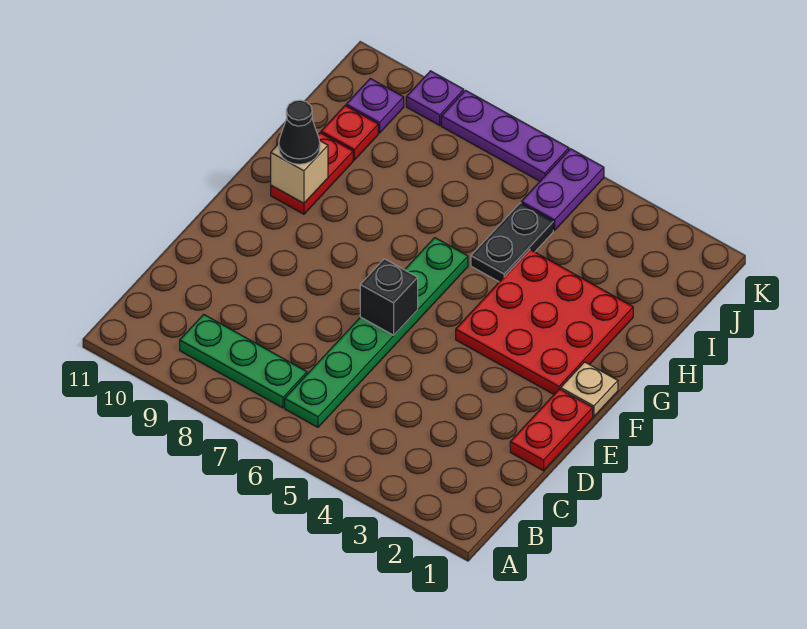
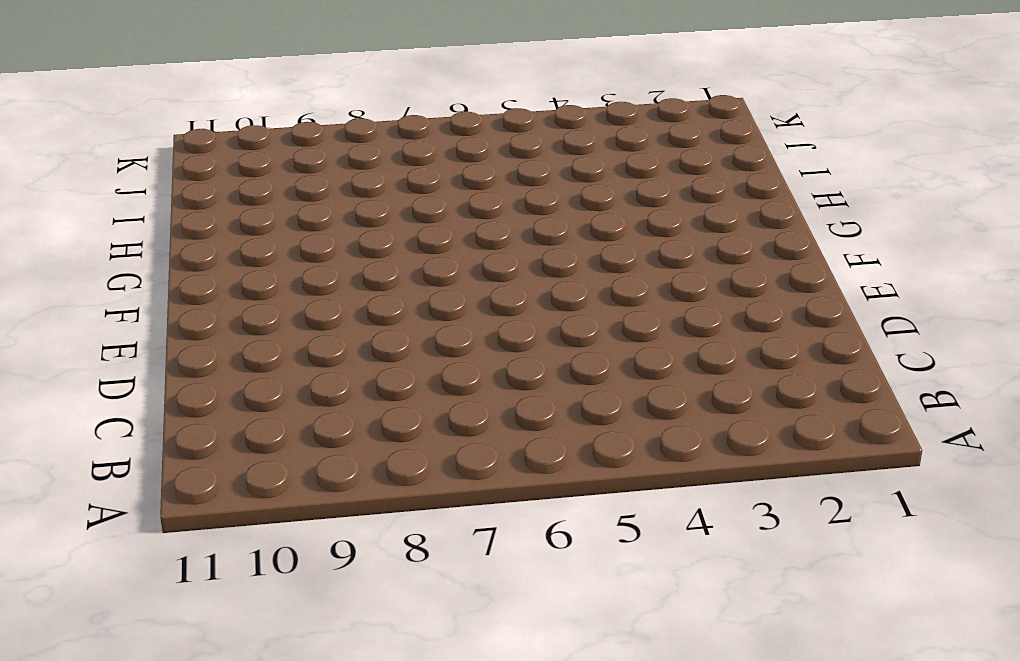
none -> green plate B6:G6 level 1
none -> green plate B7:B9 level 1
none -> red plate D1:E1 level 1

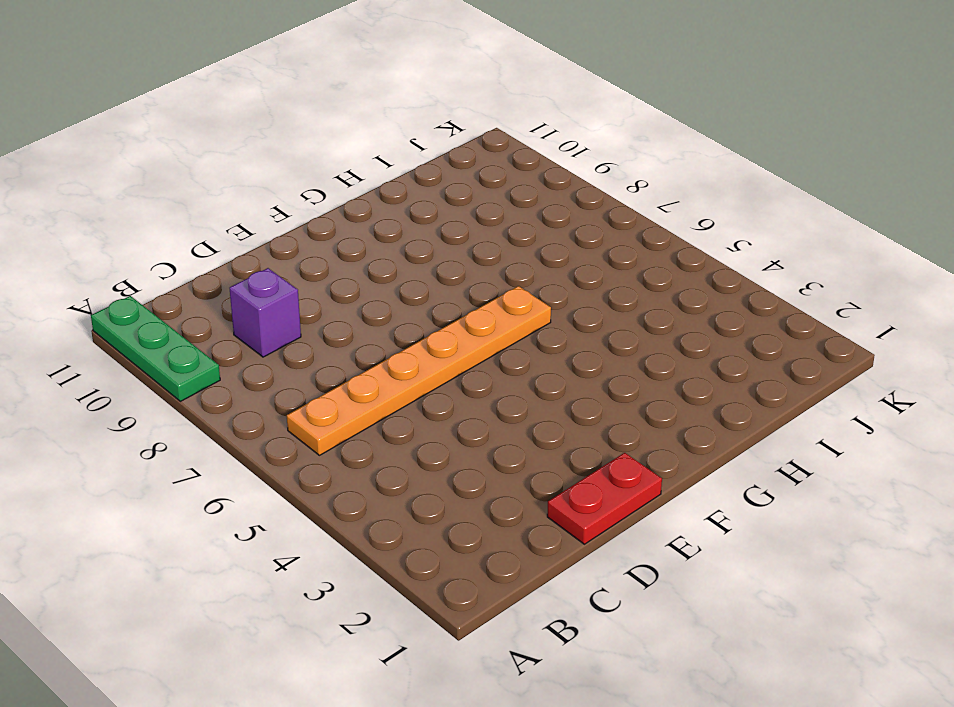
green plate A9:A11 level 1 -> green plate B7:B9 level 1
orange plate B6:G6 level 1 -> green plate B6:G6 level 1
purple brick C9 level 1 -> none
none -> tan plate F1 level 1
none -> red plate F2:H4 level 1
none -> red plate G10:H10 level 1

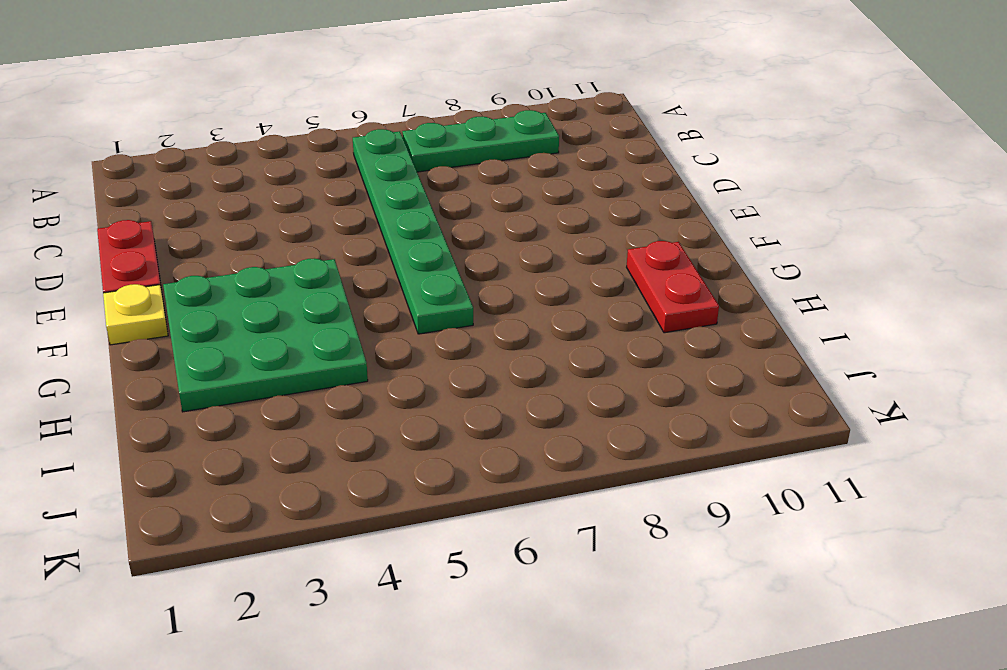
yellow plate F1 level 1 -> tan plate F1 level 1
green plate F2:H4 level 1 -> red plate F2:H4 level 1
none -> black plate H5:I5 level 1
none -> red plate I10 level 1
none -> purple plate J5:K5 level 1

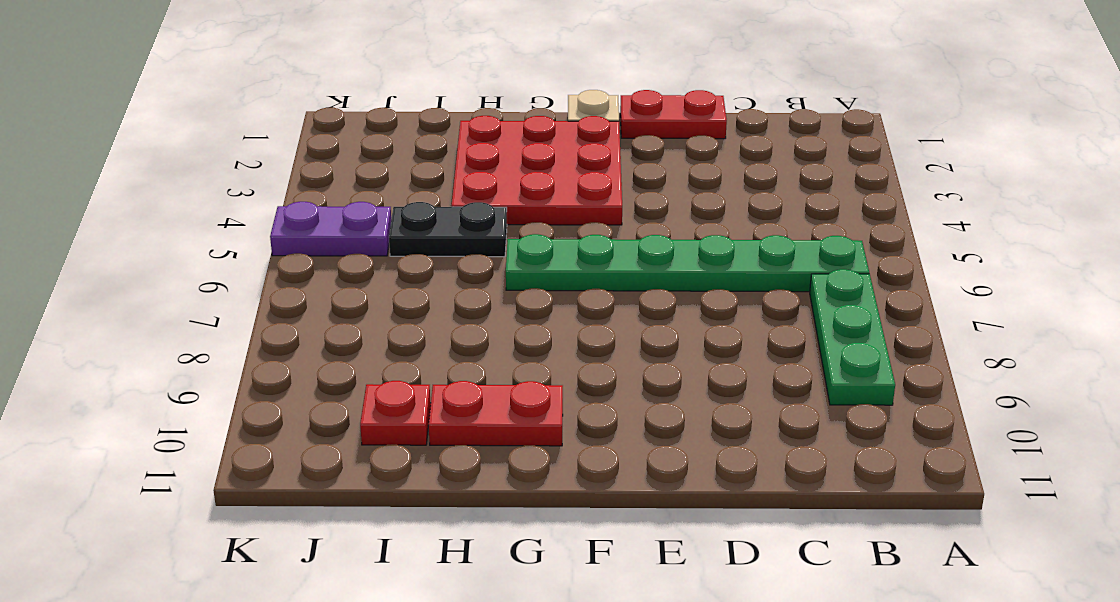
none -> purple plate J10 level 1
none -> purple plate K6:K8 level 1
none -> purple plate K9 level 1

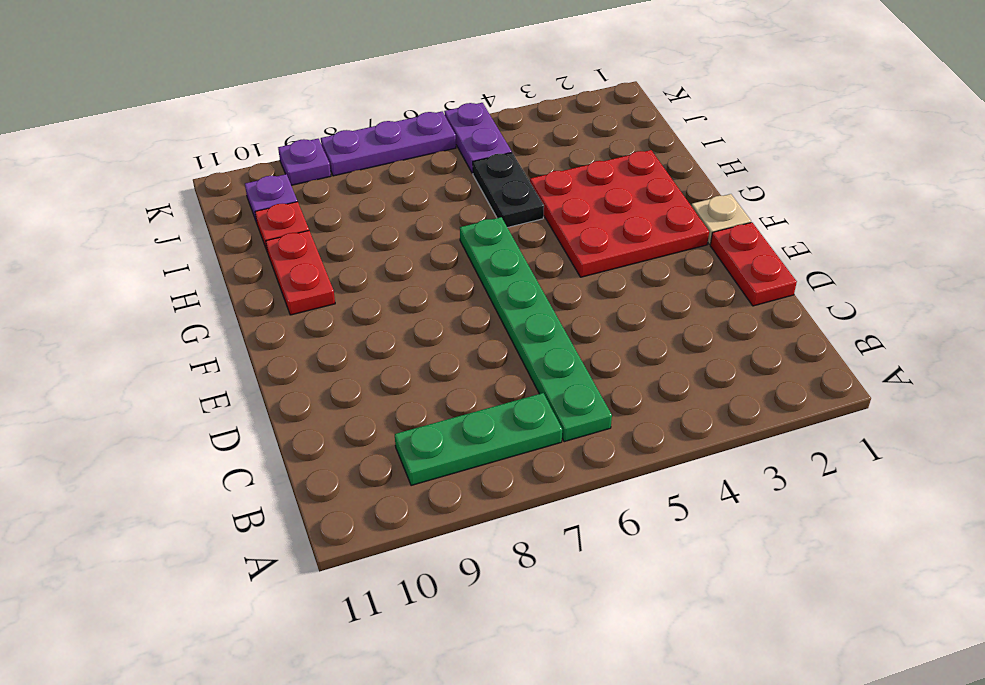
none -> black brick E6 level 2
none -> tan brick G10 level 2
none -> black cone G10 level 3

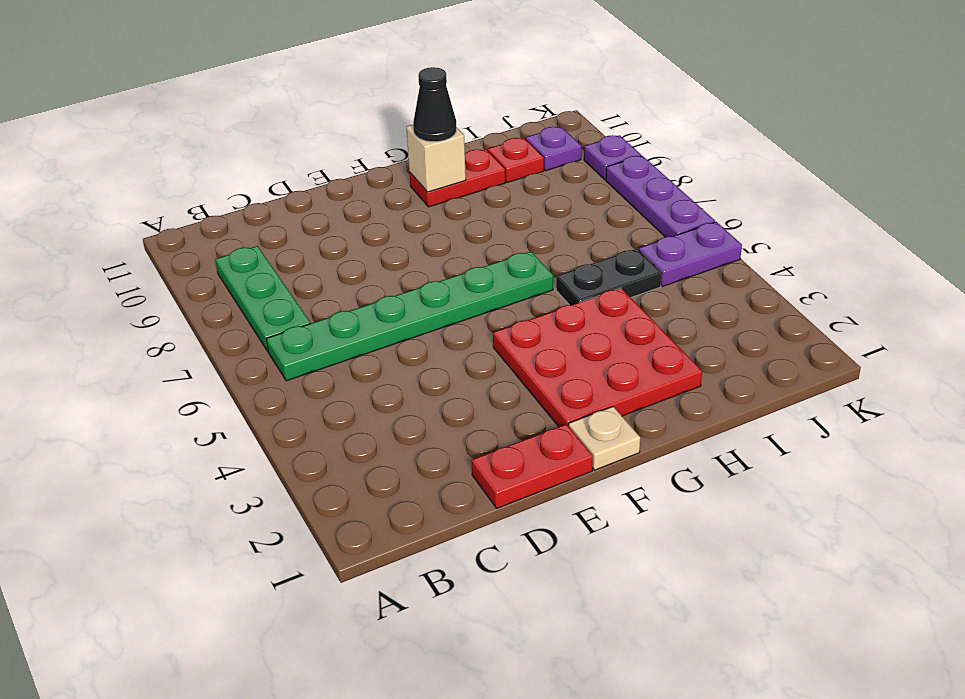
none -> black brick E6 level 2

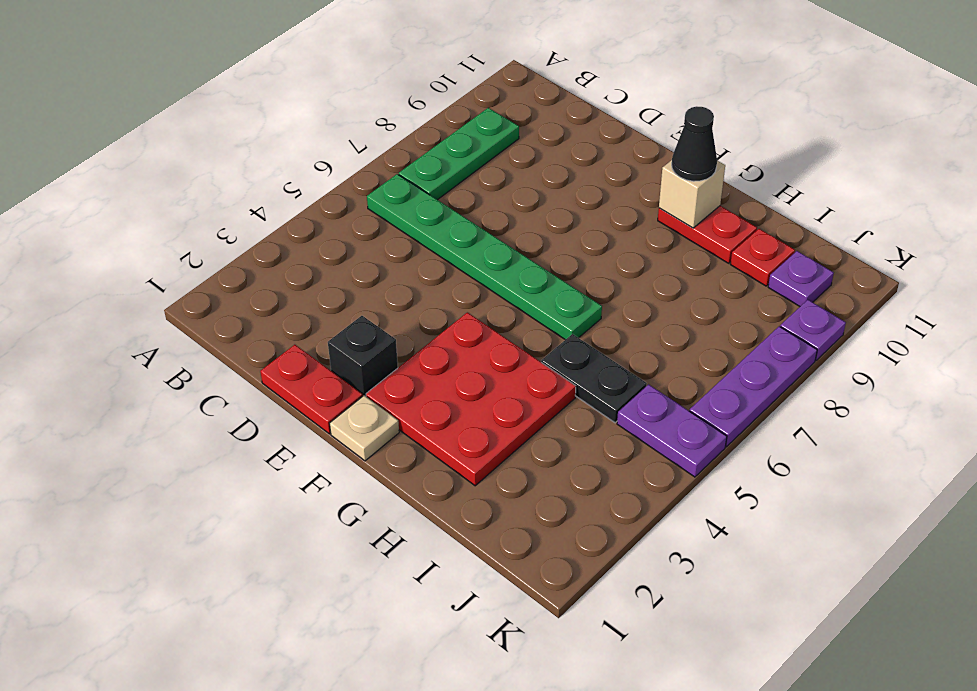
black brick E2 level 1 -> black brick E6 level 2

